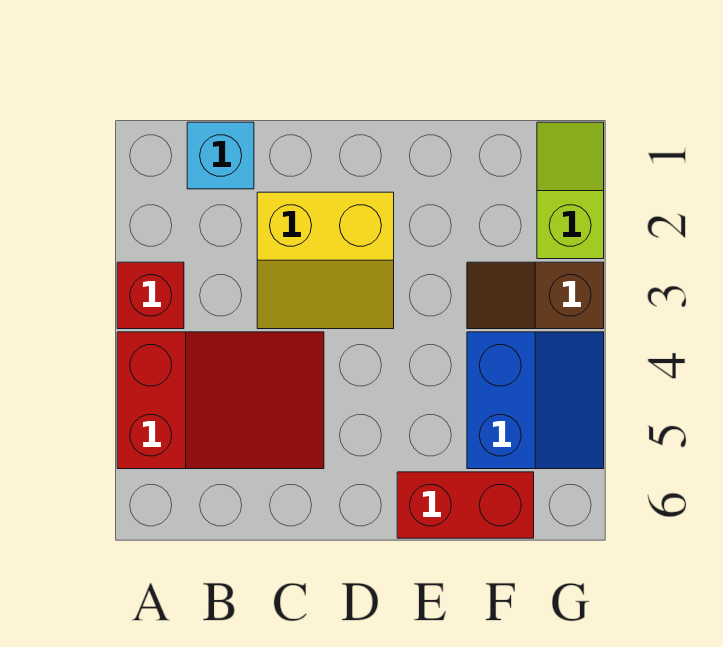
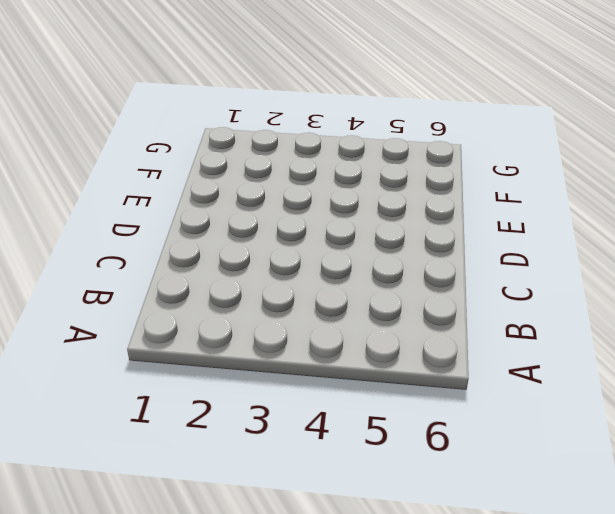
none -> red brick A3 level 1
none -> red slope A4:C5 level 1 top A

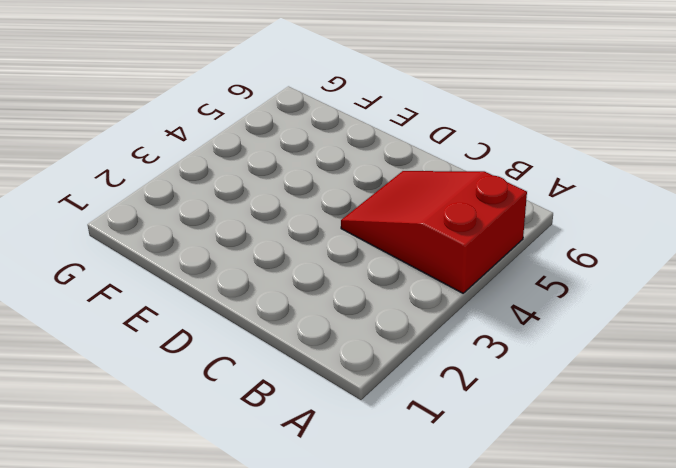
none -> red brick A3 level 1
none -> cyan brick B1 level 1

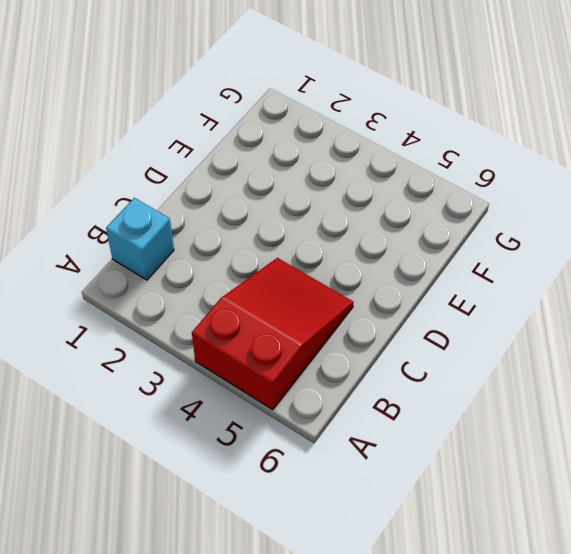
none -> red brick A3 level 1
none -> yellow slope C2:D3 level 1 top 2

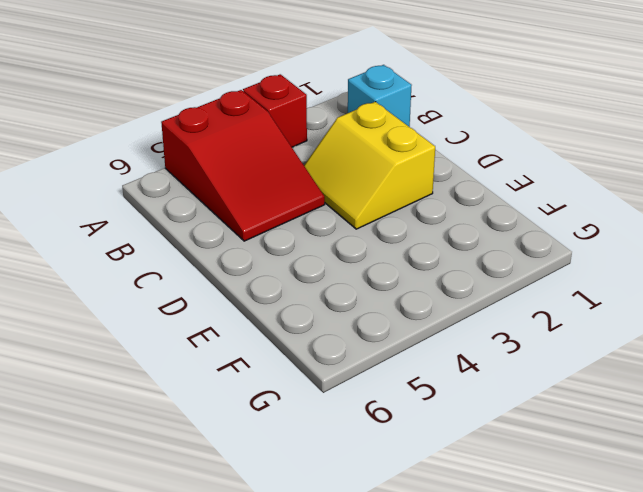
none -> red brick E6:F6 level 1
none -> brown slope F3:G3 level 1 top G

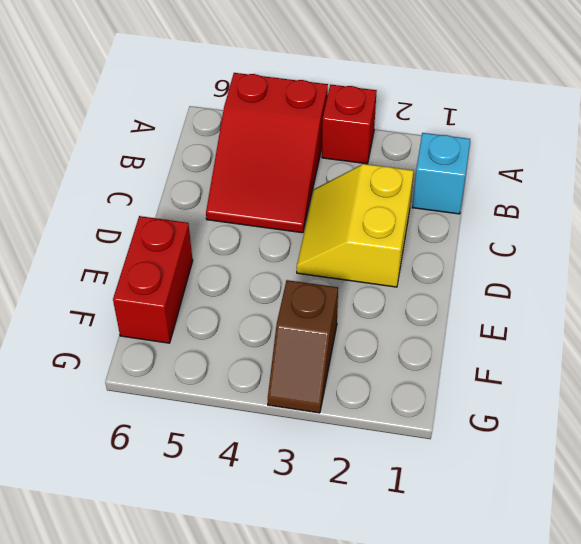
brown slope F3:G3 level 1 top F -> brown slope F3:G3 level 1 top G
none -> blue slope F4:G5 level 1 top F
none -> lime slope G1:G2 level 1 top 2

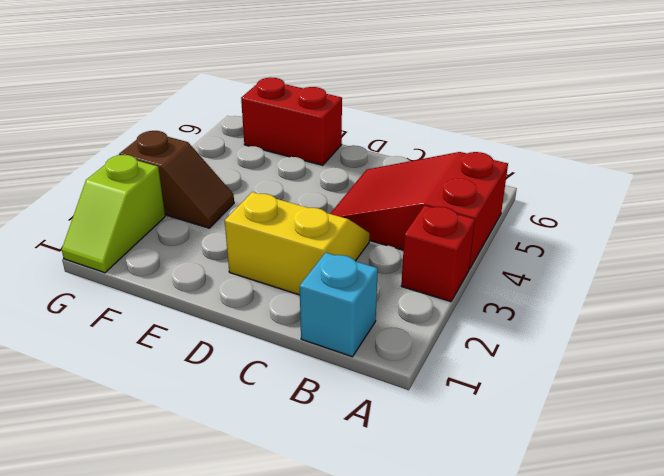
none -> blue slope F4:G5 level 1 top F

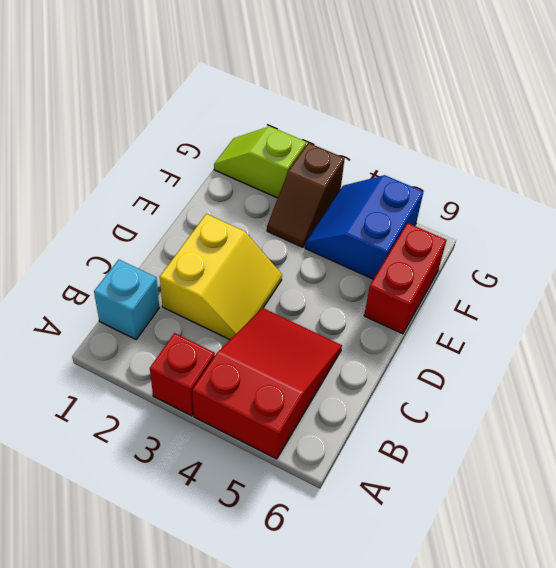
blue slope F4:G5 level 1 top 5 -> blue slope F4:G5 level 1 top F

